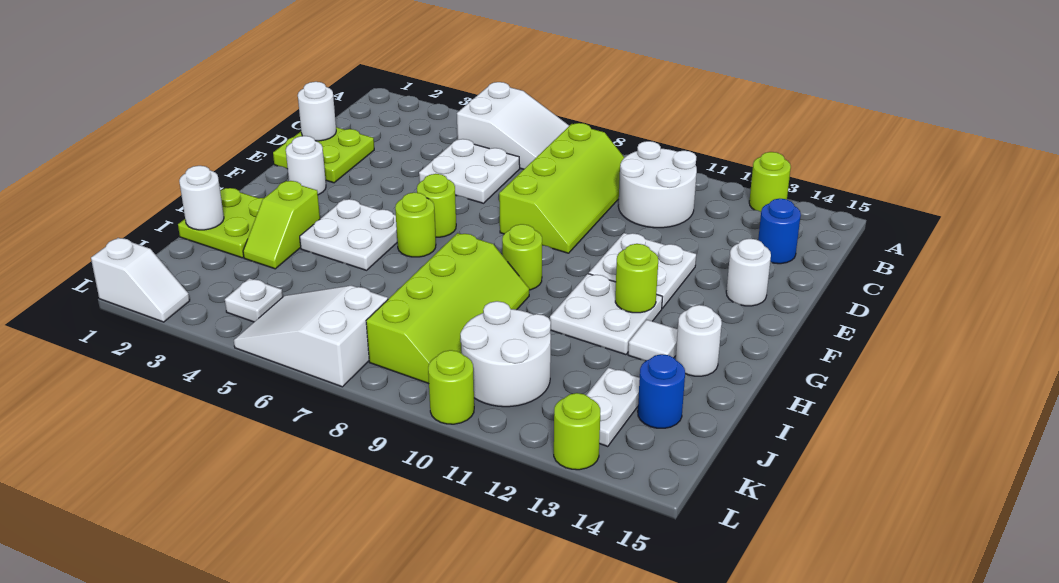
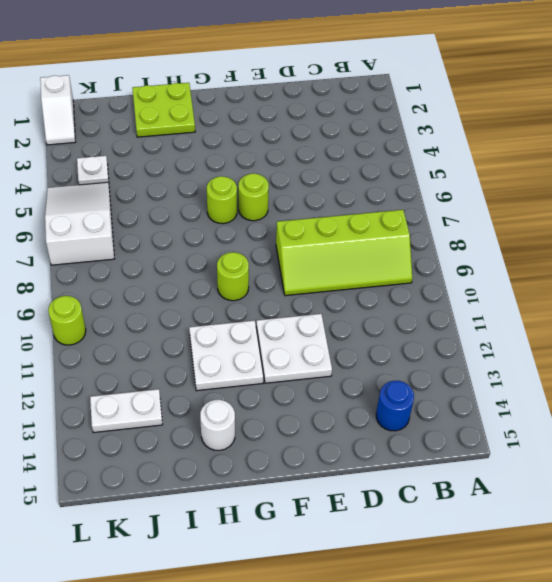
none -> white slope A5:B7 level 1 top 5
none -> lime round brick A13 level 1
none -> white round brick B10:C11 level 1
none -> white plate C5:D6 level 1

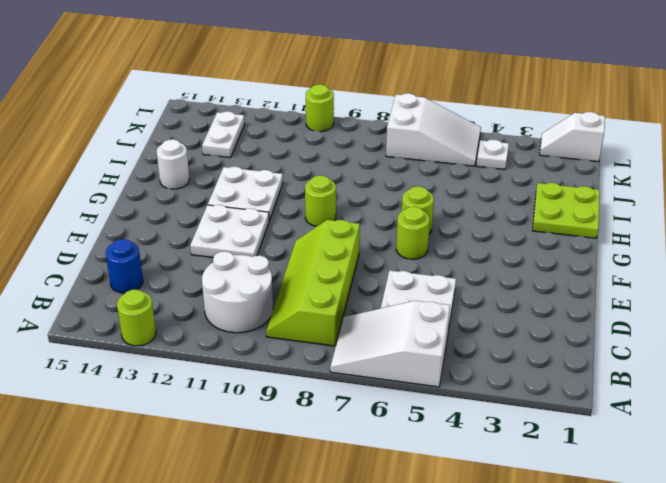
none -> lime plate D1:E2 level 1
none -> white round brick E14 level 1
none -> white round brick F2 level 1
none -> white plate G4:H5 level 1

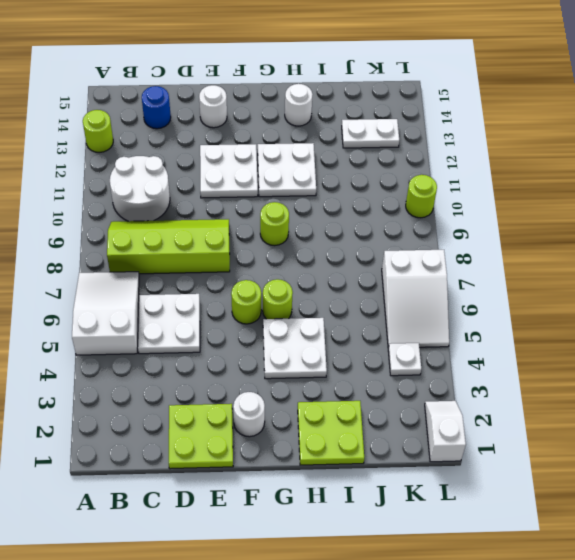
none -> lime slope H3:I3 level 1 top H
none -> lime slope H8:K9 level 1 top 8
none -> white tile H13 level 1
none -> white round brick J10:K11 level 1

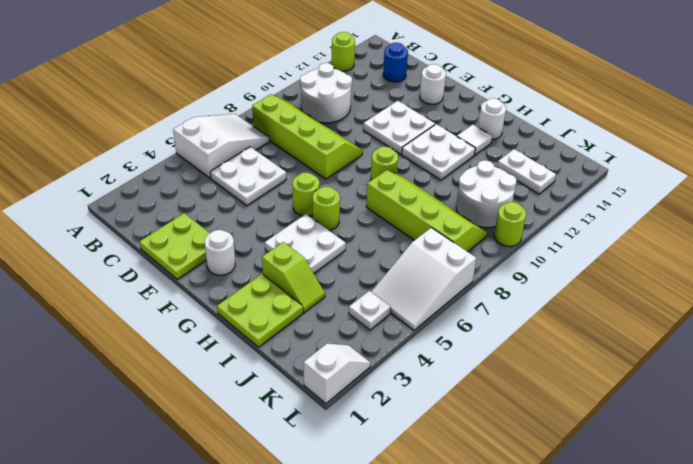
none -> blue round brick J14 level 1
none -> lime round brick L13 level 1
none -> white round brick D1 level 2
none -> lime round brick G12 level 2

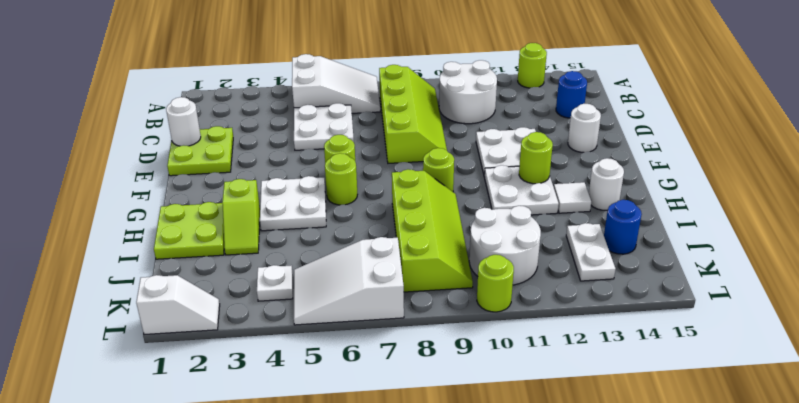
none -> white round brick F2 level 1
none -> lime round brick L13 level 1
none -> white round brick I1 level 2

